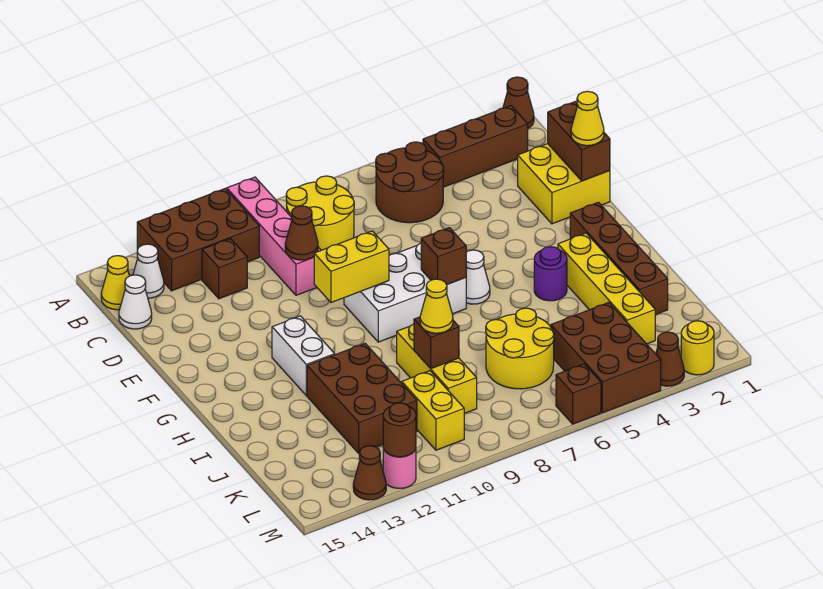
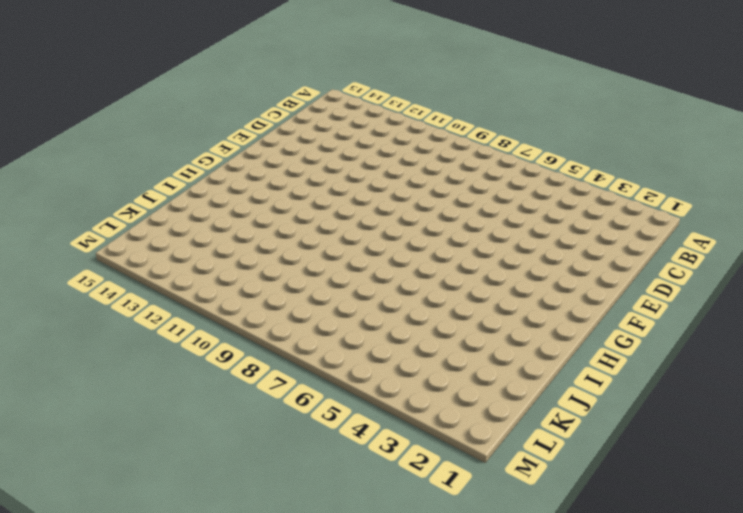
none -> brown cone A1 level 1
none -> pink brick A10:D10 level 1
none -> brown brick A11:B13 level 1
none -> brown brick B2:B4 level 1

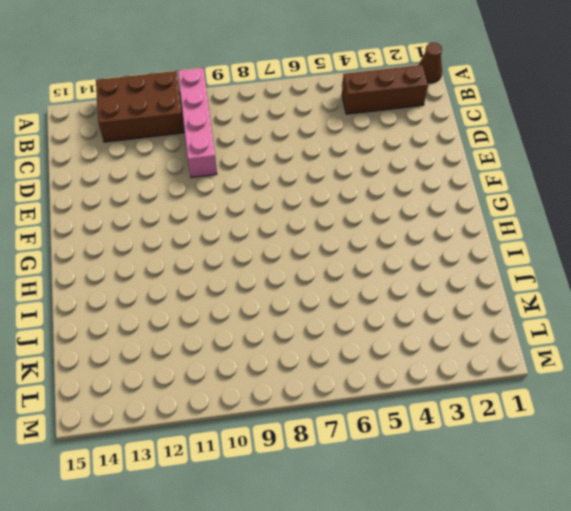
none -> brown round brick B5:C6 level 1
none -> yellow round brick B8:C9 level 1
none -> white cone B14 level 1
none -> yellow cone B15 level 1

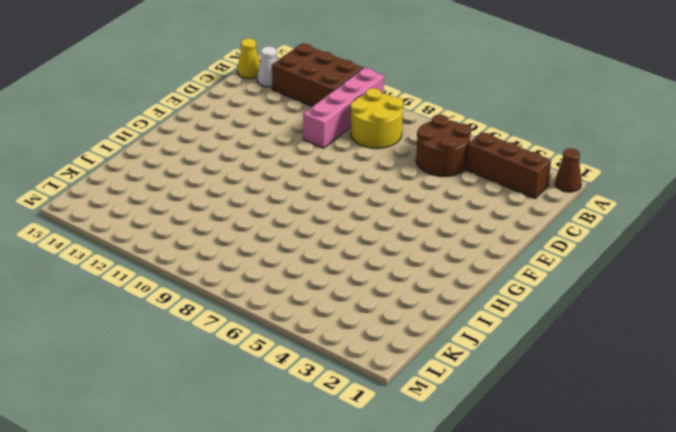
none -> brown brick C12 level 1
none -> white cone C15 level 1
none -> yellow brick D1:E2 level 1
none -> white brick F7:G9 level 1

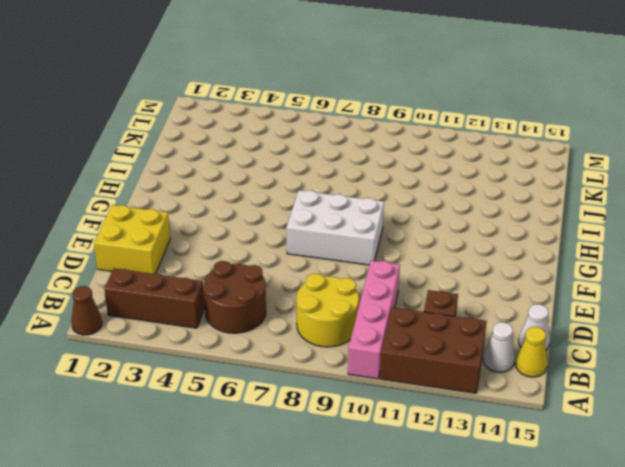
none -> brown brick G2:J2 level 1
none -> white cone G6 level 1
none -> white brick G12:H12 level 1
none -> yellow brick H3:K3 level 1

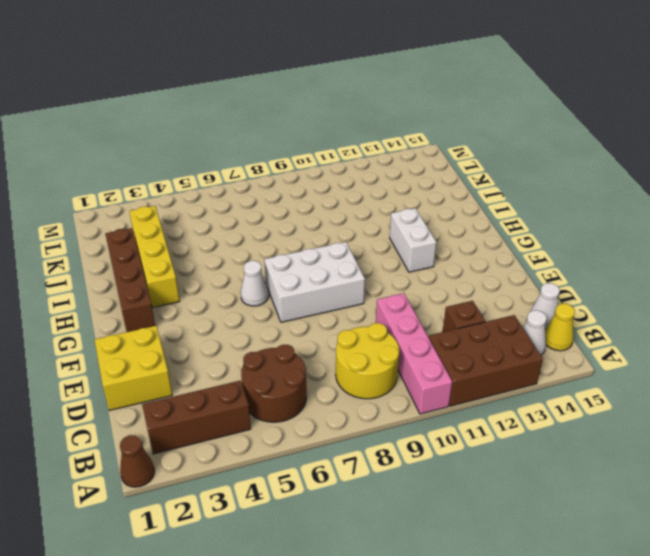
none -> purple round brick H4 level 1
none -> yellow brick I9:K9 level 1
none -> brown brick I11:K12 level 1
none -> yellow round brick J6:K7 level 1

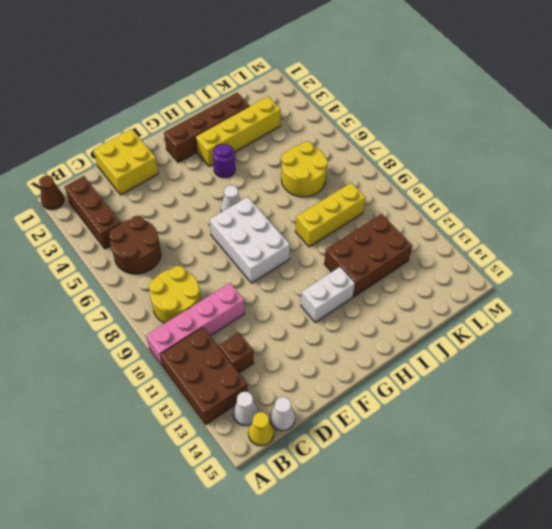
none -> brown brick K4:M5 level 1
none -> yellow brick K10:L10 level 1
none -> yellow round brick M2 level 1
none -> brown cone M3 level 1

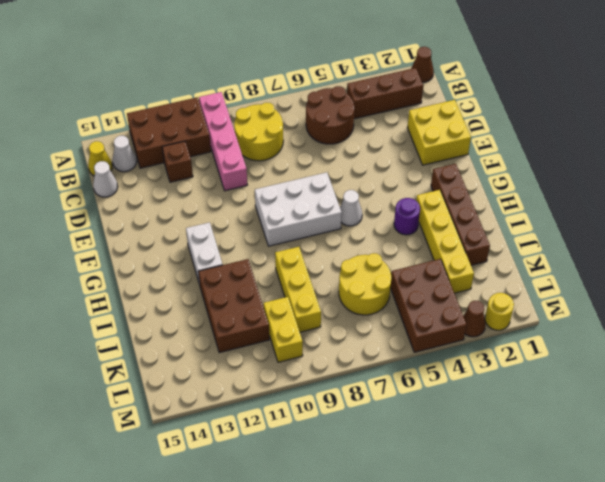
none -> brown brick M6 level 1
none -> pink round brick M12 level 1
none -> brown cone M13 level 1
none -> brown brick D1:E1 level 2

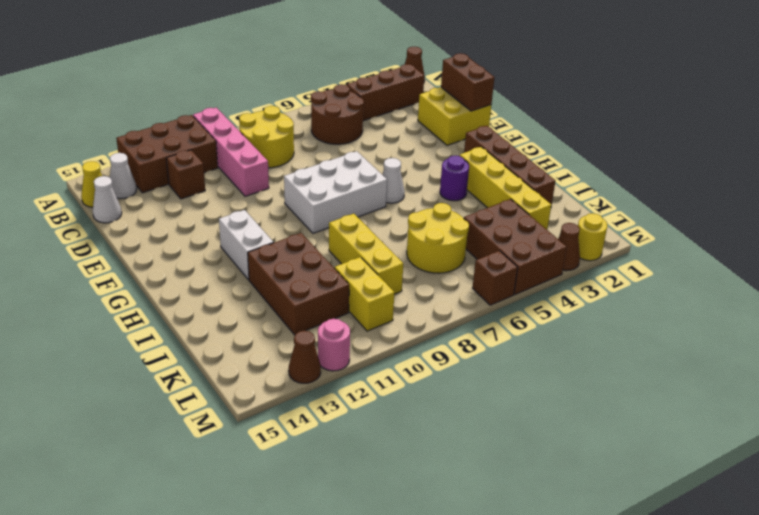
none -> brown cone D10 level 2
none -> yellow brick F9:F10 level 2
none -> brown brick G7 level 2
none -> brown brick J9 level 2

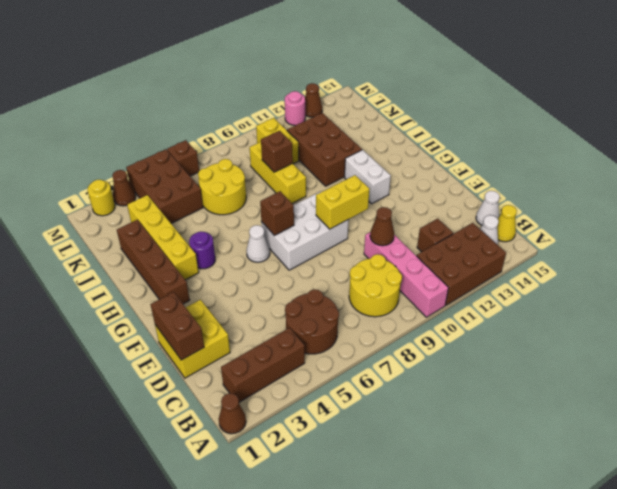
none -> brown round brick M12 level 2
none -> yellow cone E1 level 3
none -> yellow cone J9 level 3

